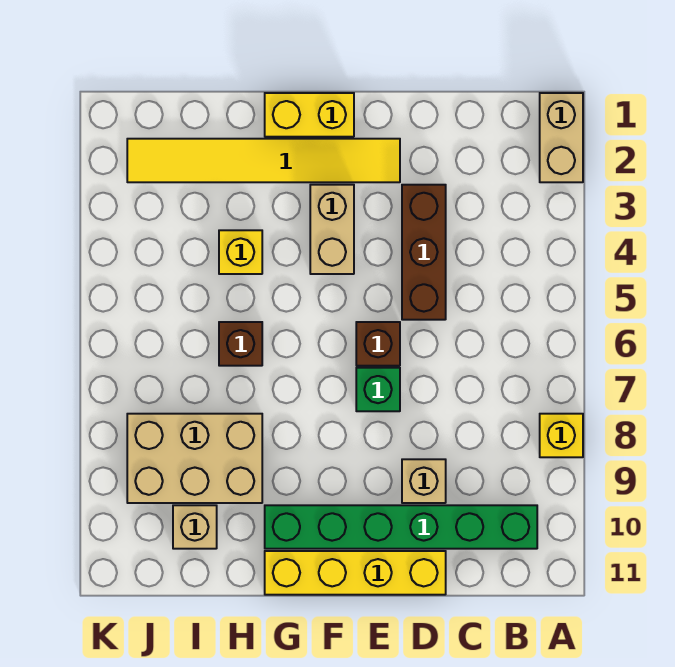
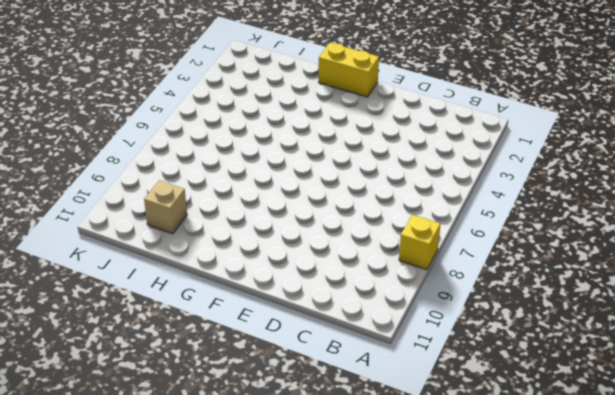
none -> tan brick A1:A2 level 1
none -> green brick B10:G10 level 1
none -> brown brick D3:D5 level 1

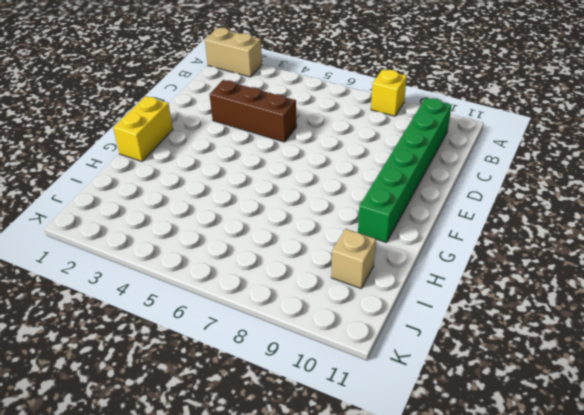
none -> tan brick D9 level 1
none -> yellow brick D11:G11 level 1
none -> yellow tile E2:J2 level 1

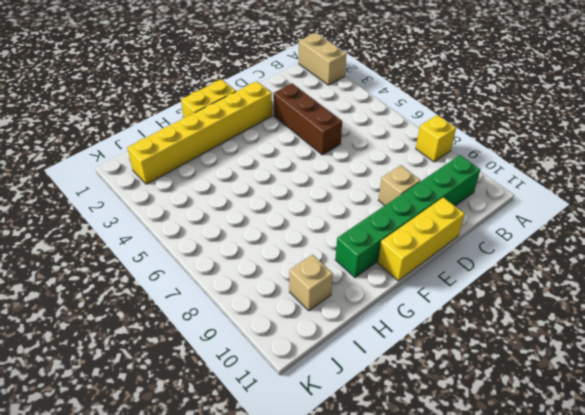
yellow brick D11:F11 level 1 -> yellow brick D11:G11 level 1
yellow brick E2:J2 level 1 -> yellow tile E2:J2 level 1
none -> brown brick E6 level 1
none -> green brick E7 level 1
none -> tan brick F3:F4 level 1

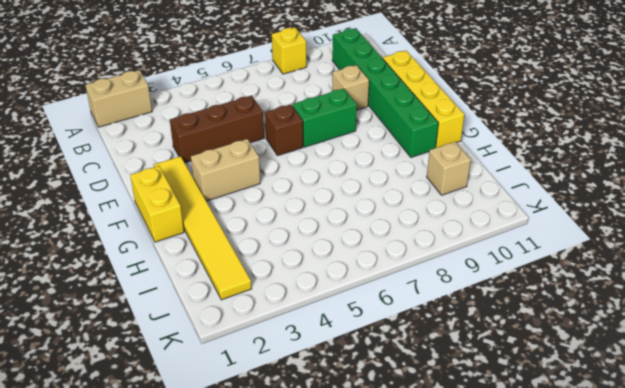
green brick E7:E8 level 1 -> green brick E7 level 1
none -> yellow brick H4 level 1
none -> brown brick H6 level 1
none -> tan brick H8:J9 level 1

